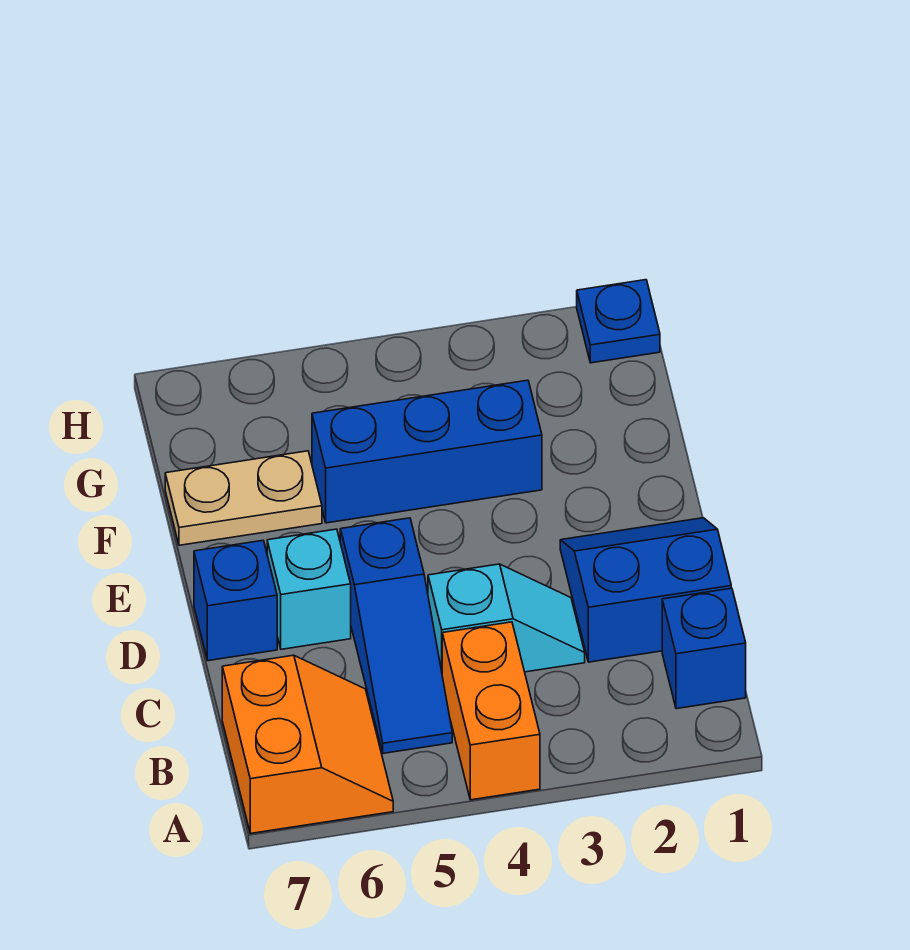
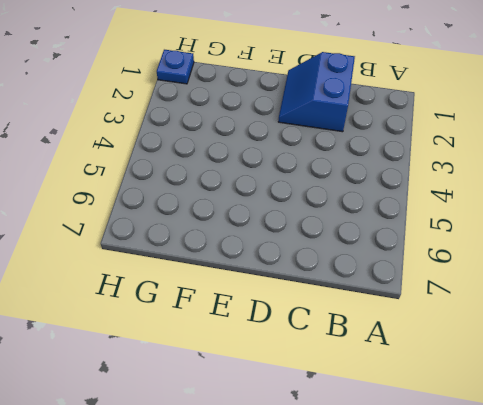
none -> orange brick A4:B4 level 1
none -> orange slope A6:B7 level 1 top 7

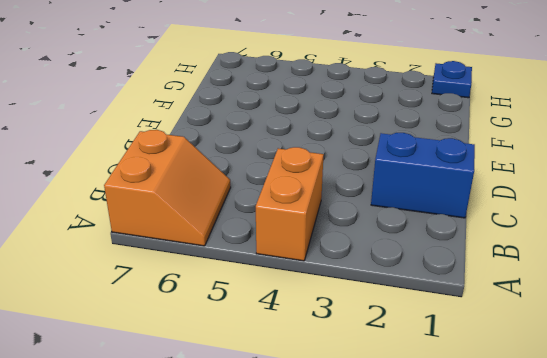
none -> blue brick B1 level 1
none -> blue slope B5:D5 level 1 top D

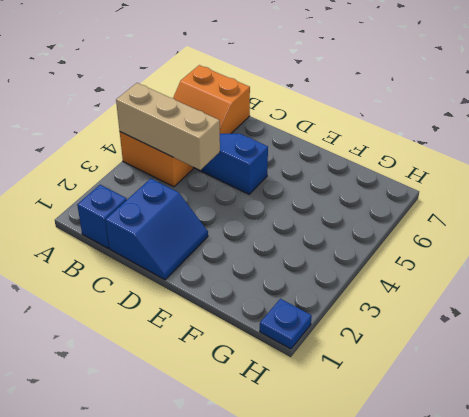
tan brick A4:C4 level 2 -> none
none -> cyan slope C3:C4 level 1 top 4
none -> cyan brick D6 level 1

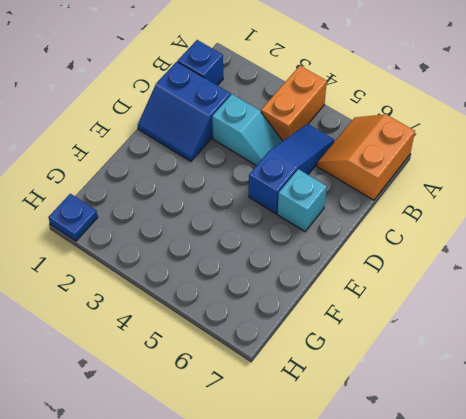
cyan slope C3:C4 level 1 top 3 -> cyan slope C3:C4 level 1 top 4
none -> blue brick D7 level 1
none -> blue brick F3:F5 level 1

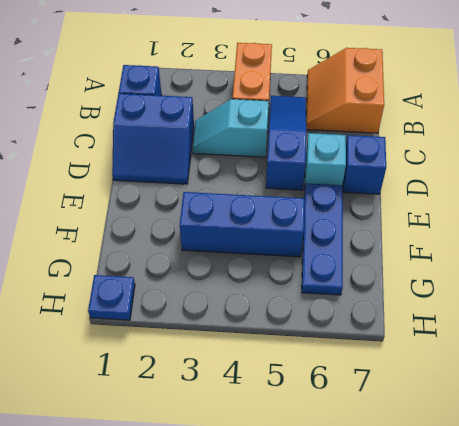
blue plate E6:G6 level 1 -> tan plate F6:F7 level 1

